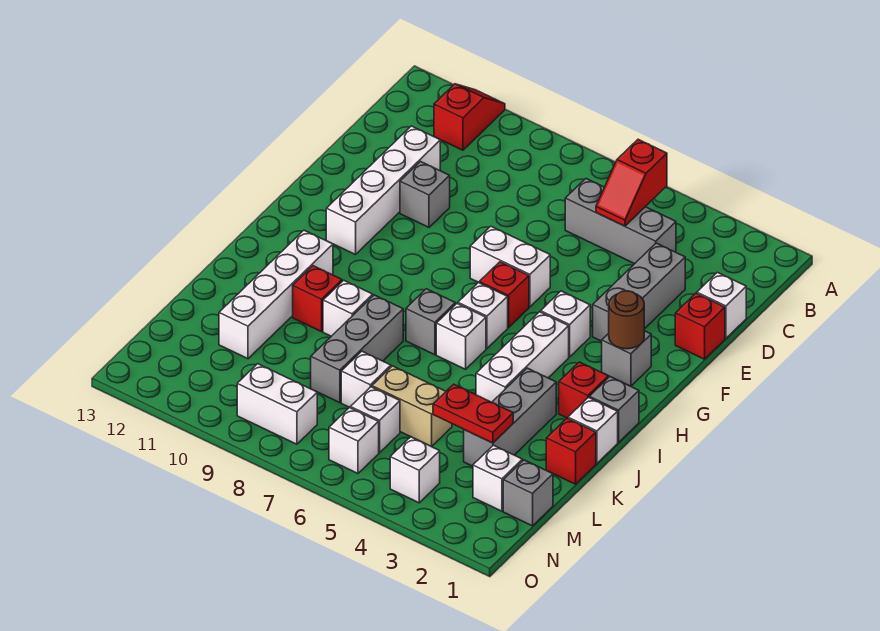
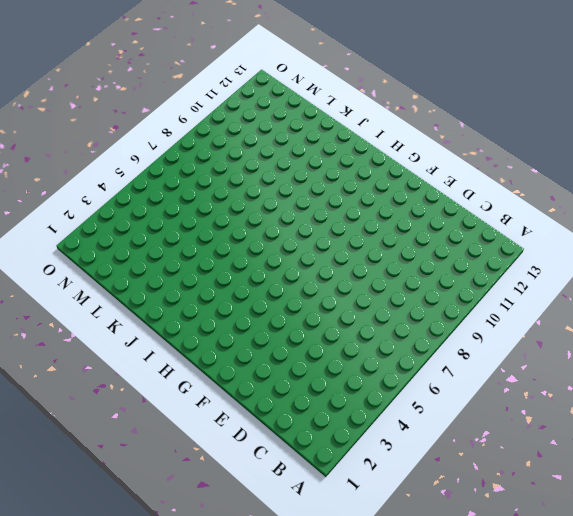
none -> red slope A11:B11 level 1 top B
none -> grey brick C4:C6 level 1
none -> white brick D1 level 1
none -> grey brick D3:F3 level 1

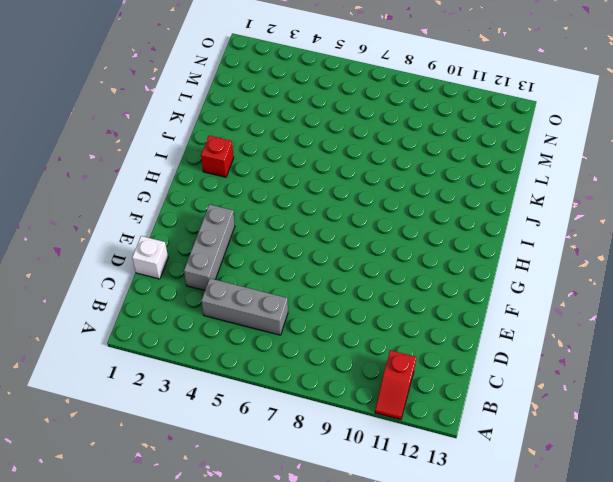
none -> white brick D11:G11 level 1
none -> red brick E1 level 1
none -> grey brick E10 level 1
none -> white brick F6:F7 level 1

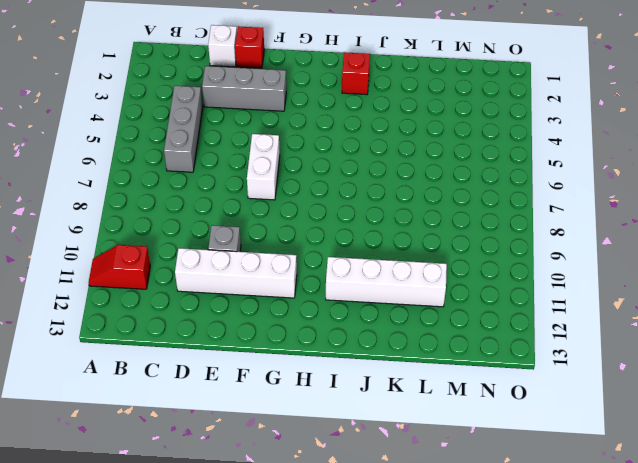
none -> grey brick G2 level 1
none -> white brick G4 level 1
none -> red brick G6 level 1
none -> white brick H4:J4 level 1

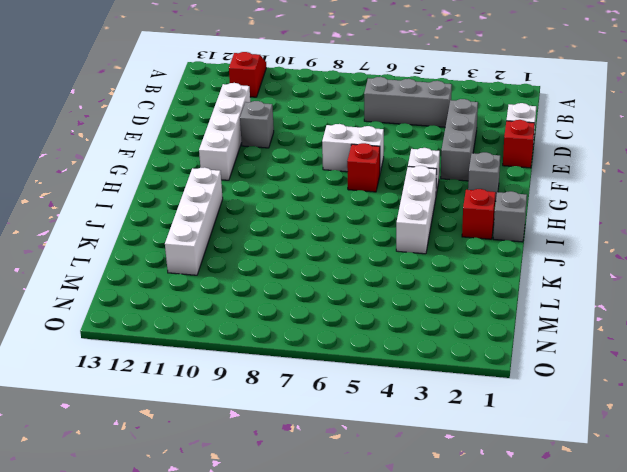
none -> white brick H6 level 1
none -> white brick I6 level 1
none -> grey brick I7 level 1
none -> white brick J1 level 1

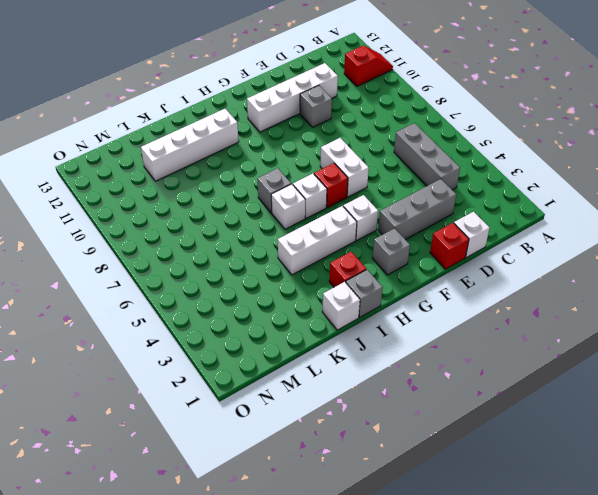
none -> grey brick J3:L3 level 1
none -> grey brick J8:L8 level 1
none -> white brick J9 level 1
none -> red brick J10 level 1

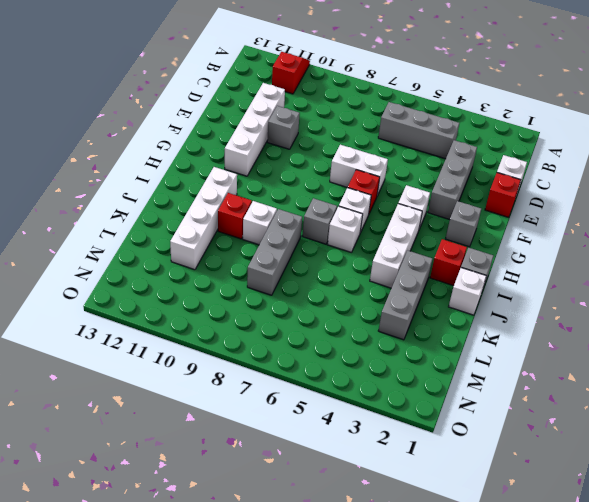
none -> red brick K1 level 1
none -> tan brick L5:L6 level 1
none -> white brick L7 level 1
none -> grey brick M1 level 1

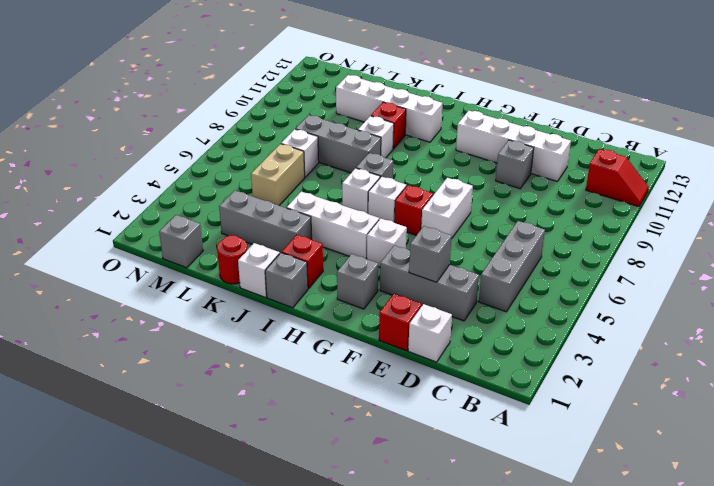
grey brick E3 level 2 -> none
red round brick K1 level 1 -> red brick K1 level 1
none -> white brick M2 level 1
none -> white brick M6 level 1
none -> white brick N4 level 1
none -> white brick N6 level 1

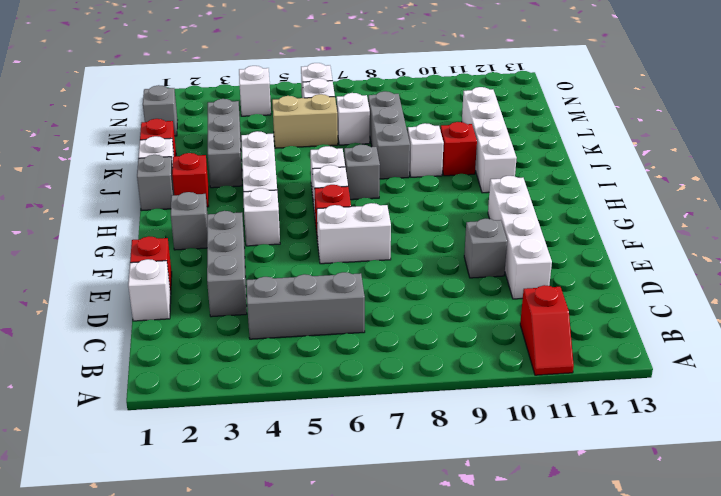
none -> white brick M2 level 1
none -> white brick N8:N9 level 1
none -> red slope B5:C5 level 2 top B
none -> brown round brick G2 level 2

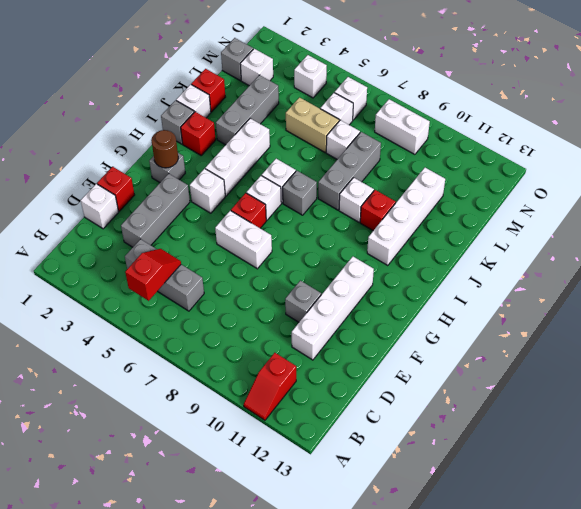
none -> red plate L3:L4 level 2

